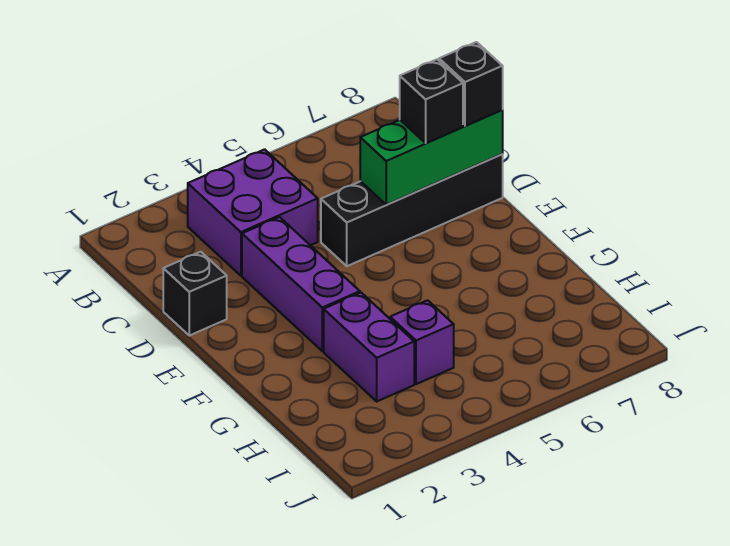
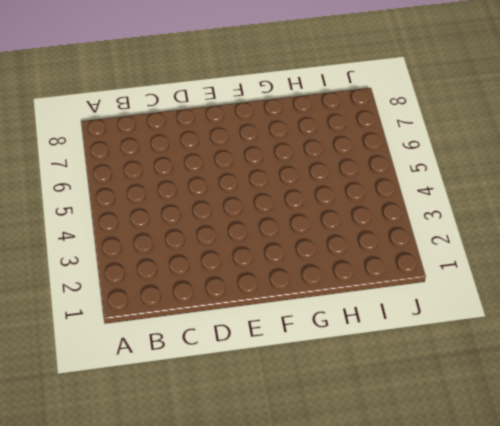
none -> purple brick B3:C4 level 1
none -> black brick D1 level 1

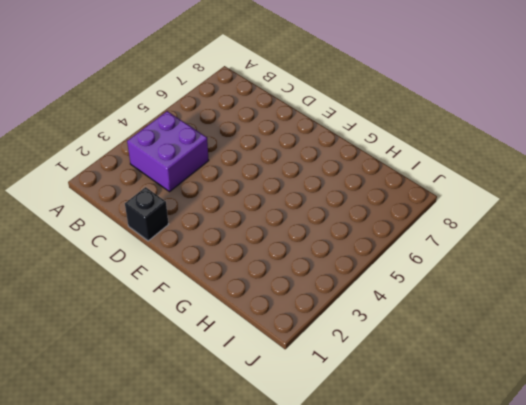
none -> purple brick D3:F3 level 1
none -> black brick D5:D8 level 1

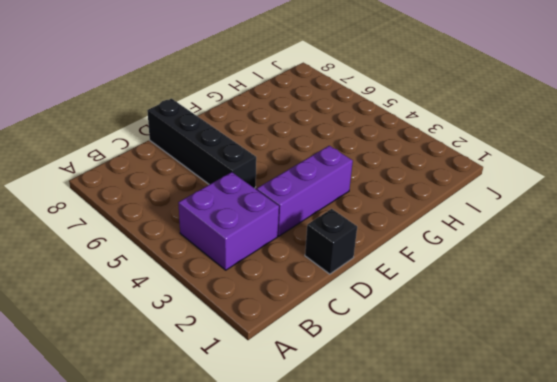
none -> purple brick G3:H3 level 1
none -> purple brick H4 level 1

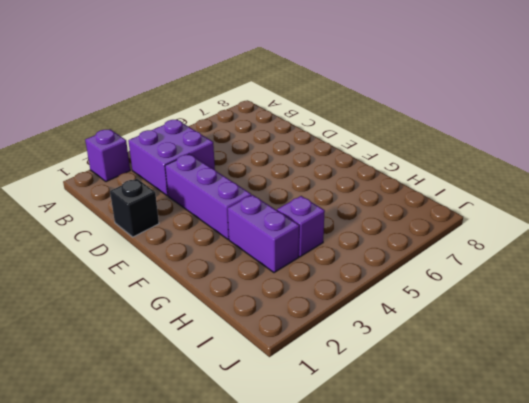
purple brick A2 level 1 -> none
none -> black brick D5:D8 level 1
none -> green brick D6:D8 level 2

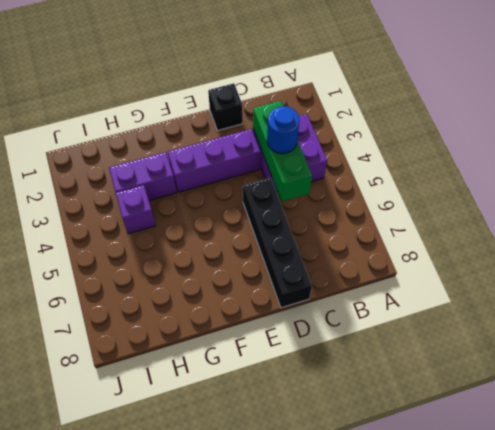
green brick C3:C5 level 2 -> green brick D6:D8 level 2
blue round brick C4 level 3 -> none
none -> black brick D7 level 3
none -> black brick D8 level 3

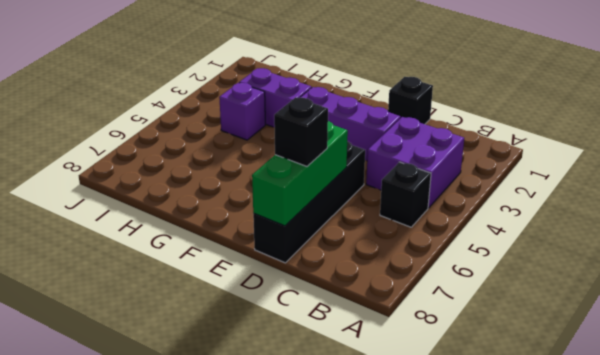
black brick B5 level 1 -> black brick D8 level 3

